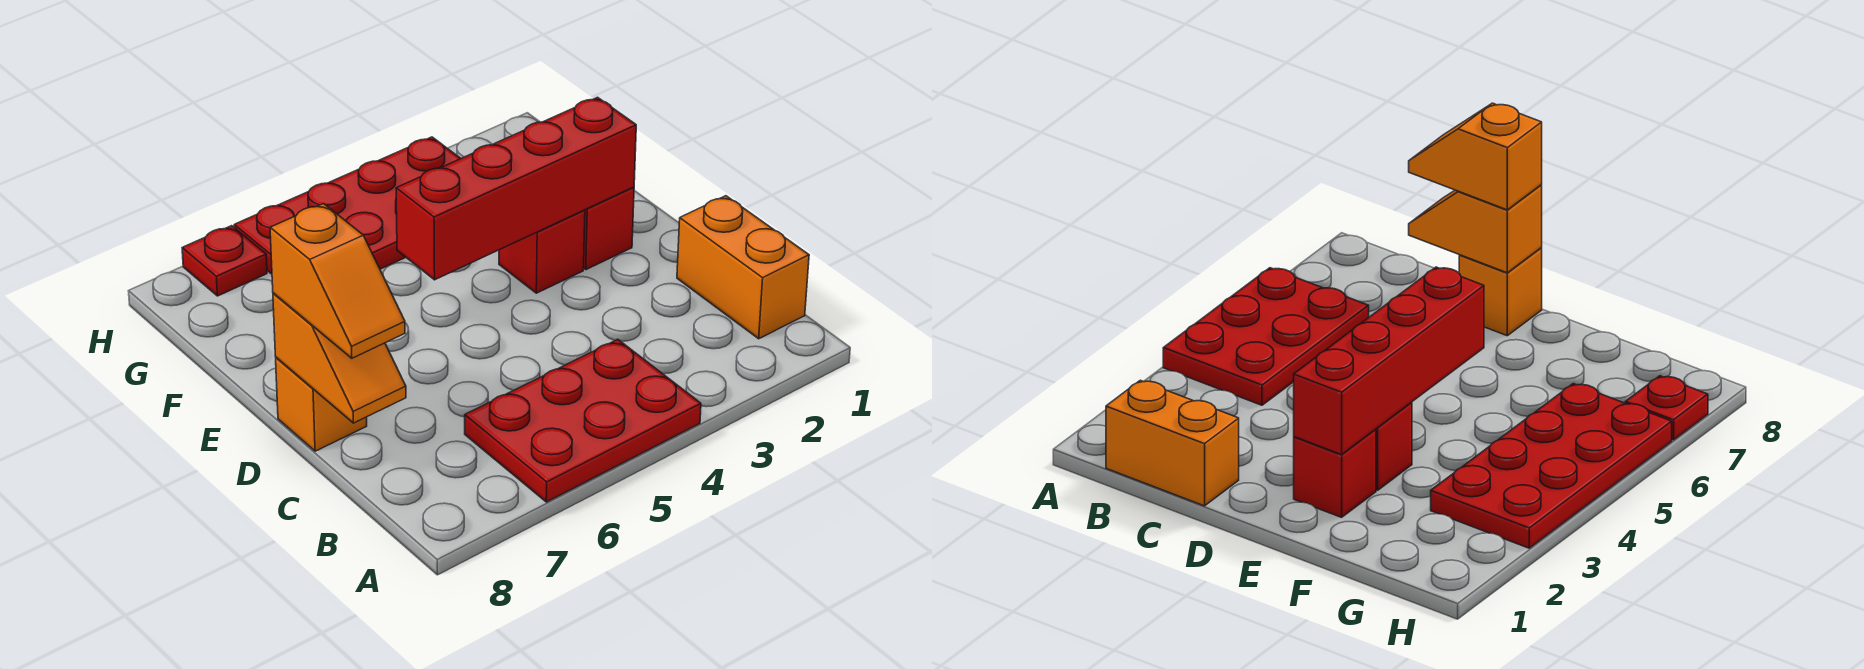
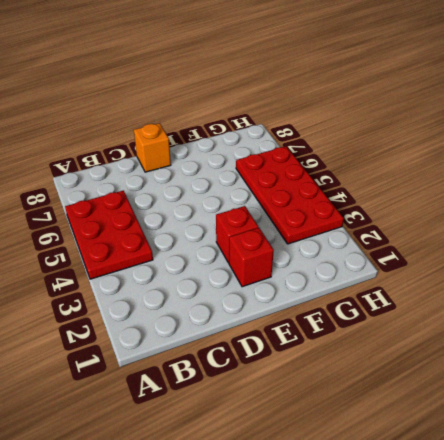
none -> orange brick B1:C1 level 1
none -> red plate H7 level 1

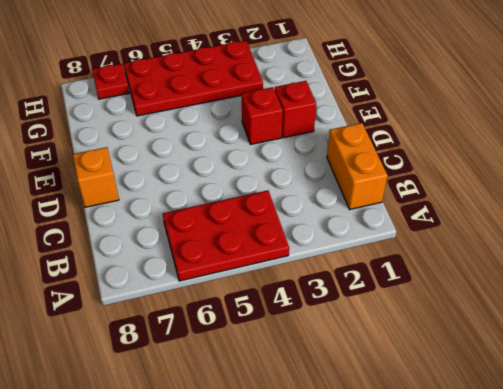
none -> orange slope C8:D8 level 2 top D
none -> red brick E2:E5 level 2

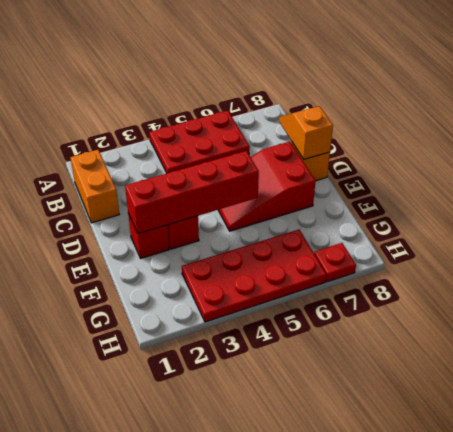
red slope D5:E7 level 1 top 7 -> none
none -> orange slope C8:D8 level 3 top D

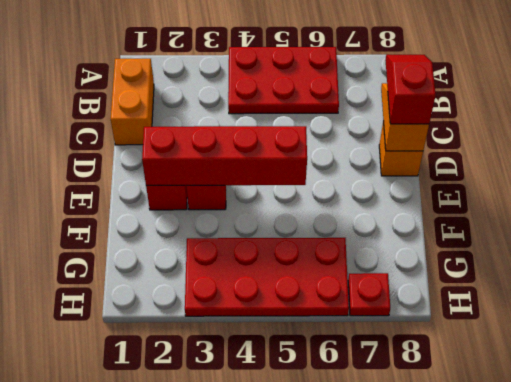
red slope C8:D8 level 3 top D -> orange slope C8:D8 level 3 top D

